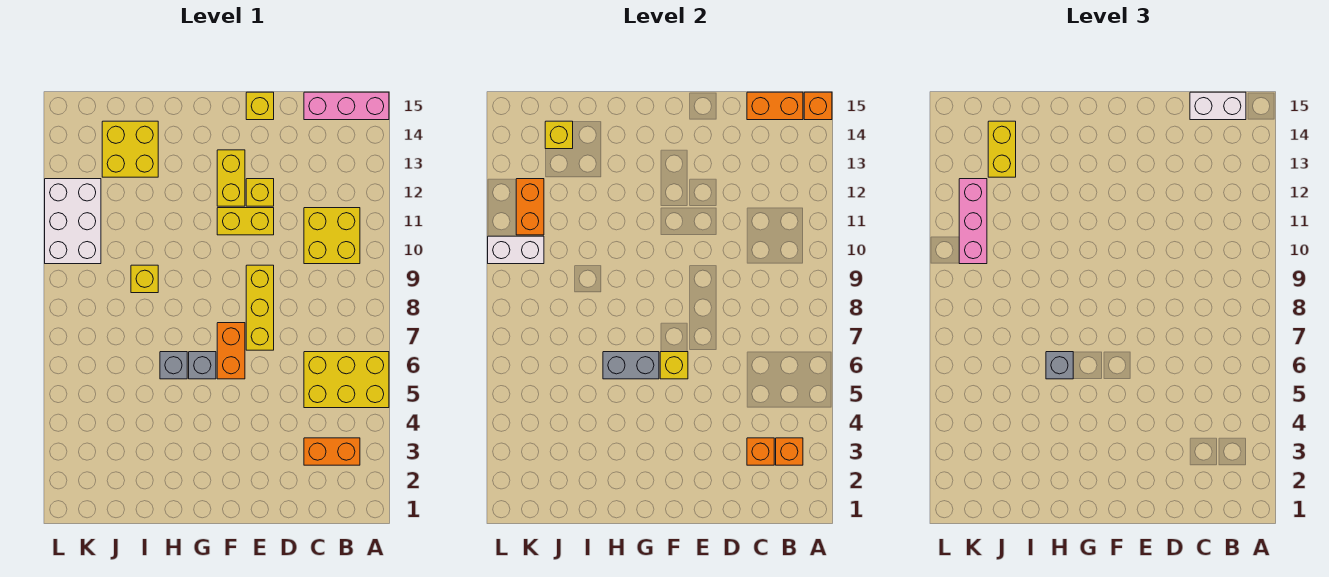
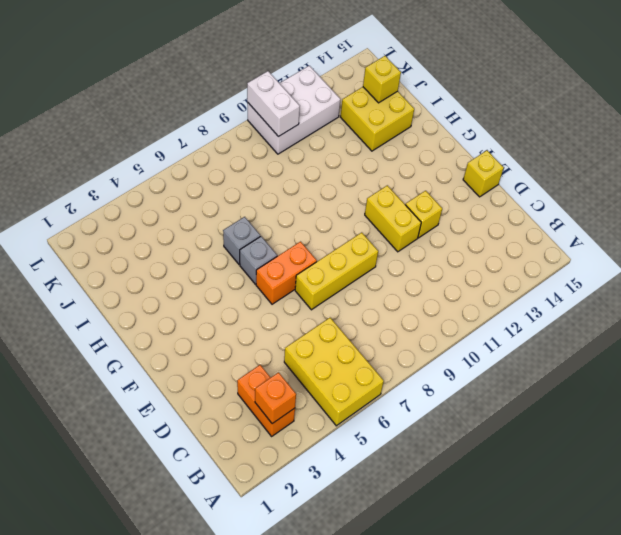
none -> pink brick A15:C15 level 1
none -> yellow brick B10:C11 level 1
none -> yellow brick F12:F13 level 1

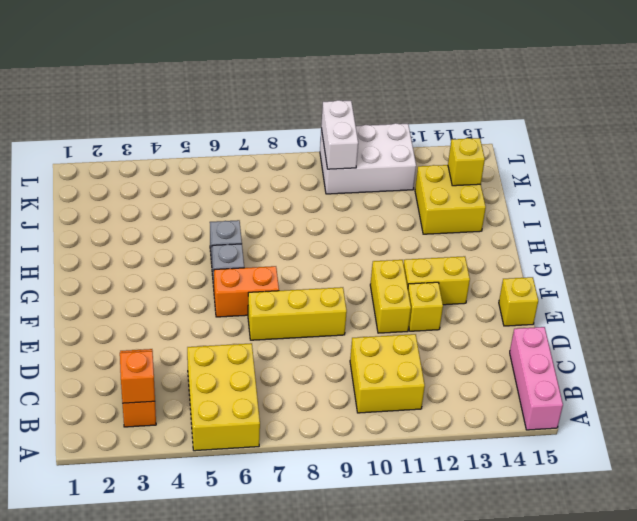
none -> yellow brick I9 level 1
none -> orange brick A15 level 2
none -> orange brick B15:C15 level 2

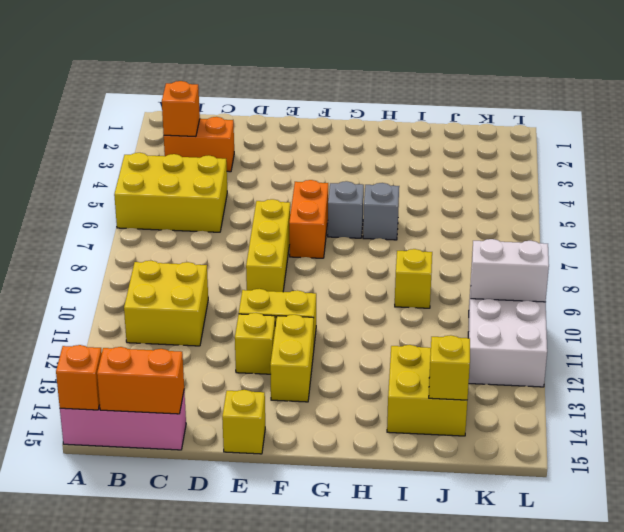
none -> orange brick C3 level 2
none -> yellow brick F6 level 2
none -> grey brick G6:H6 level 2

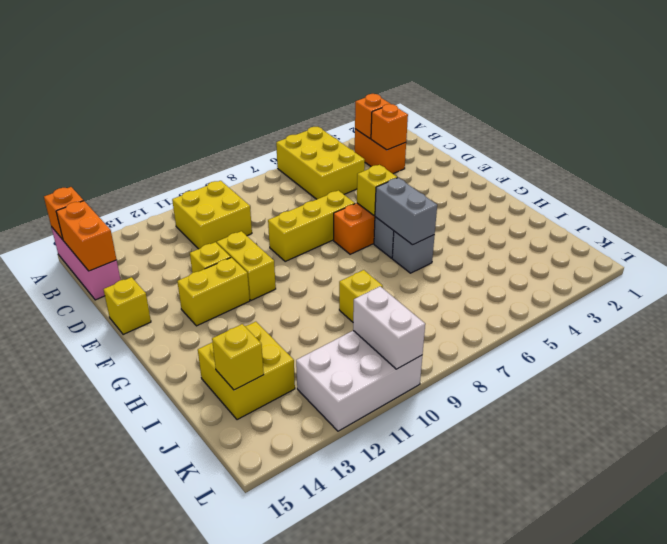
none -> orange brick K11:K12 level 2
none -> white brick B15:C15 level 3
none -> grey brick H6 level 3

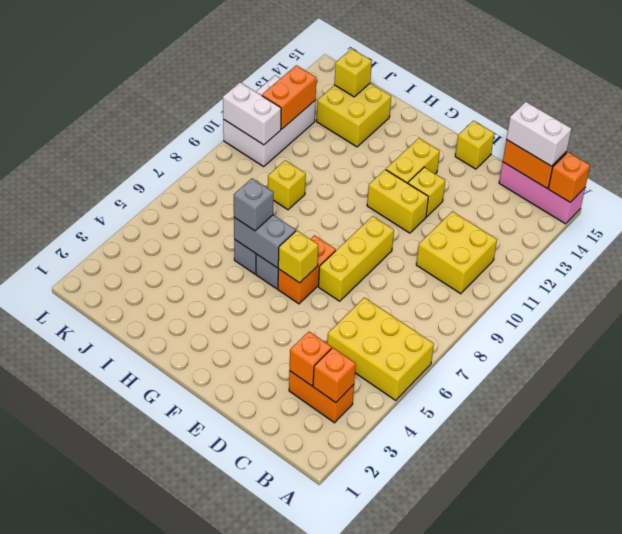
none -> yellow brick J13:J14 level 3
none -> pink brick K10:K12 level 3

